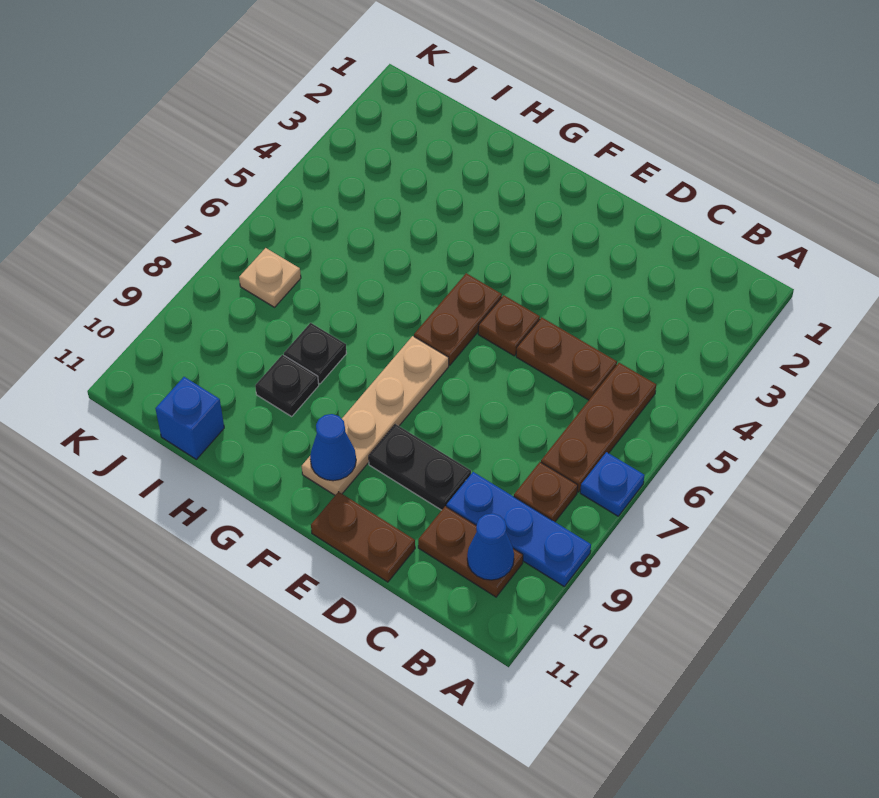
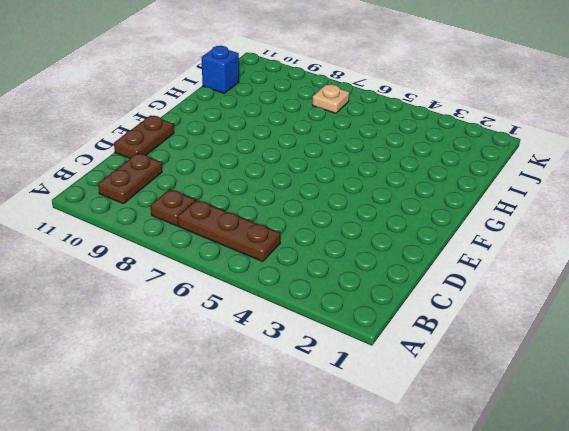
none -> blue plate A7 level 1
none -> blue plate A9:C9 level 1
none -> brown plate C5:D5 level 1

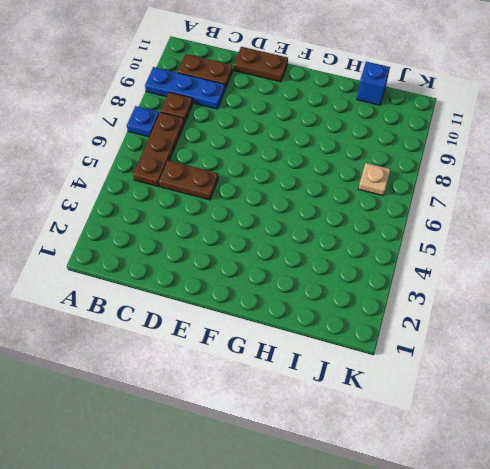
none -> black plate D9:E9 level 1
none -> brown plate E5 level 1
none -> brown plate F5:F6 level 1

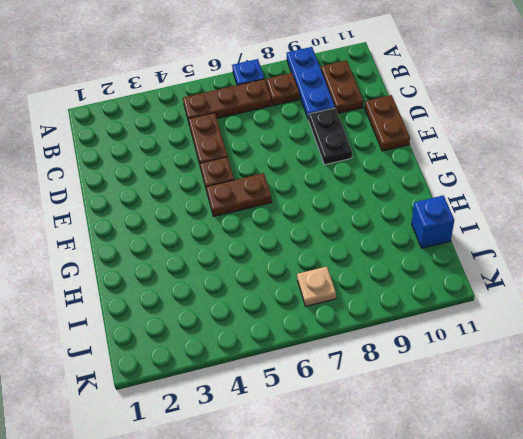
none -> tan plate F7:F10 level 1
none -> black plate H8 level 1
none -> black plate H9 level 1

